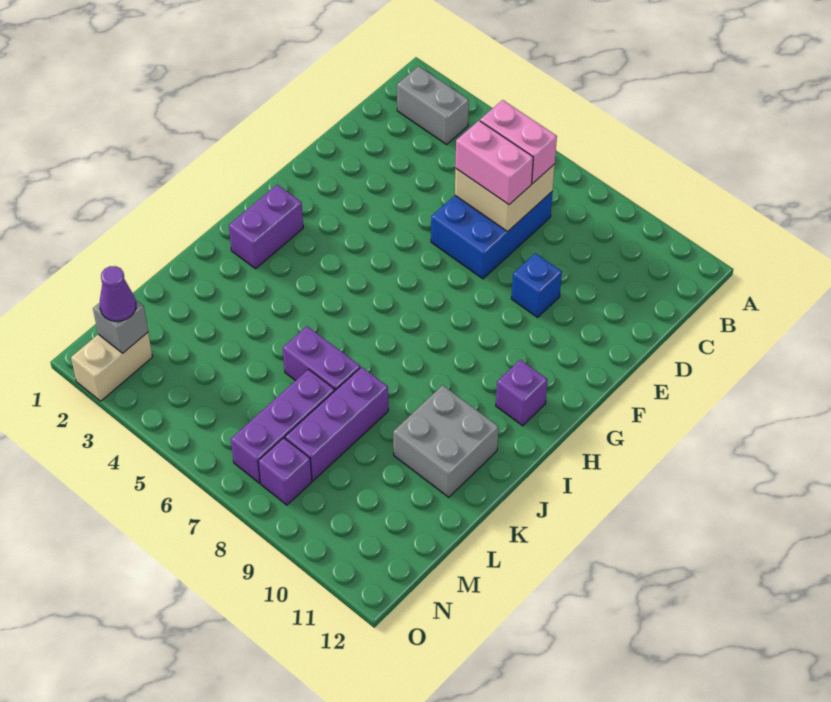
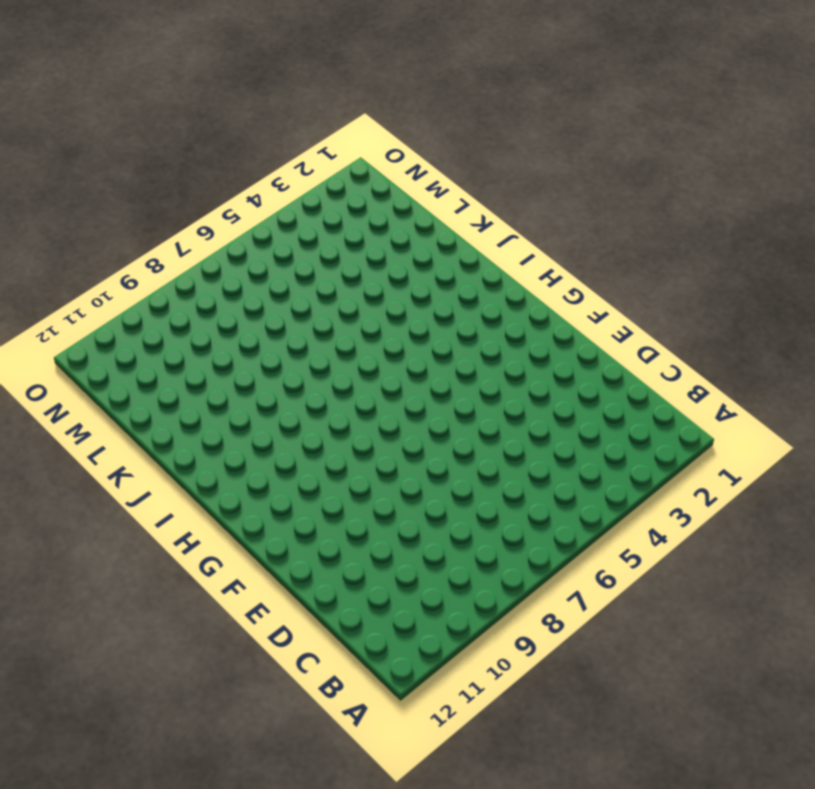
none -> grey brick B2:B3 level 1
none -> blue brick C6:E7 level 1
none -> blue brick E9 level 1

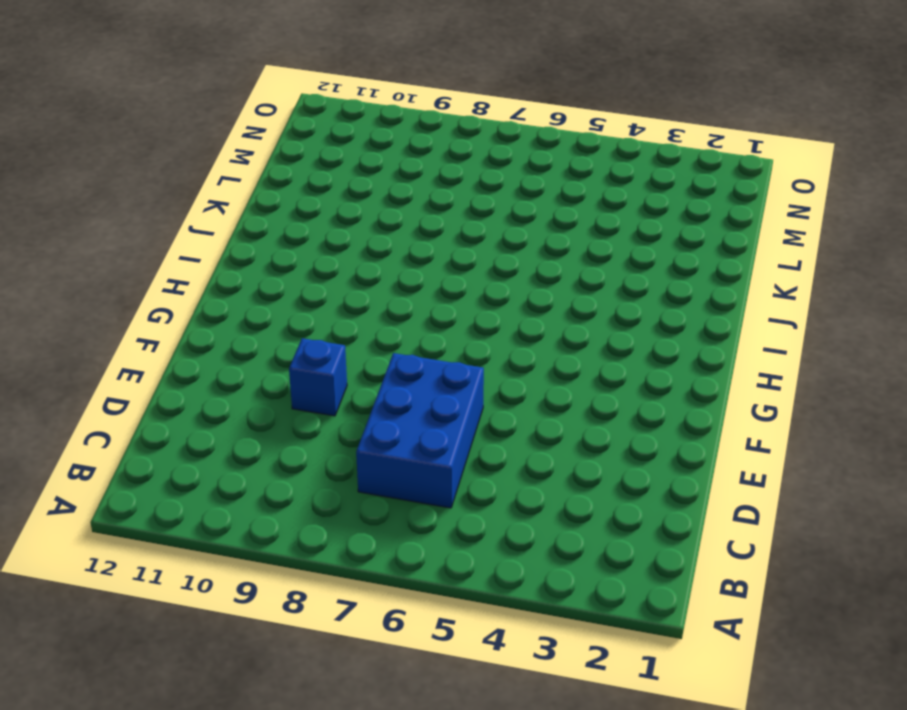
none -> grey brick B2:B3 level 1
none -> purple brick H2:I2 level 1
none -> purple brick H11 level 1

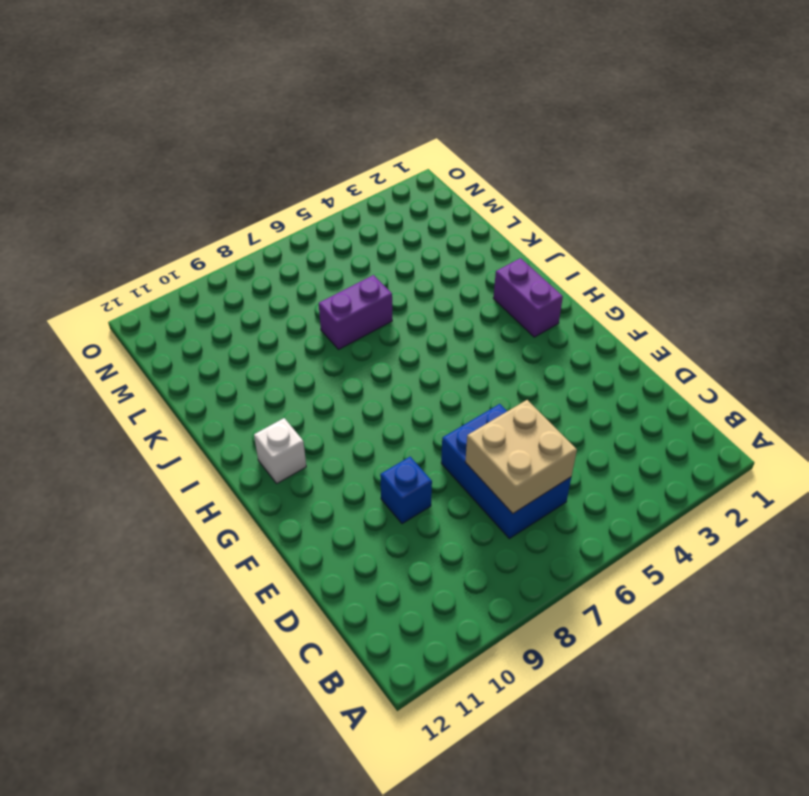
white brick H11 level 1 -> purple brick H11 level 1
none -> grey brick B2:B3 level 1
none -> grey brick J10:K11 level 1
none -> purple brick K8:M8 level 1

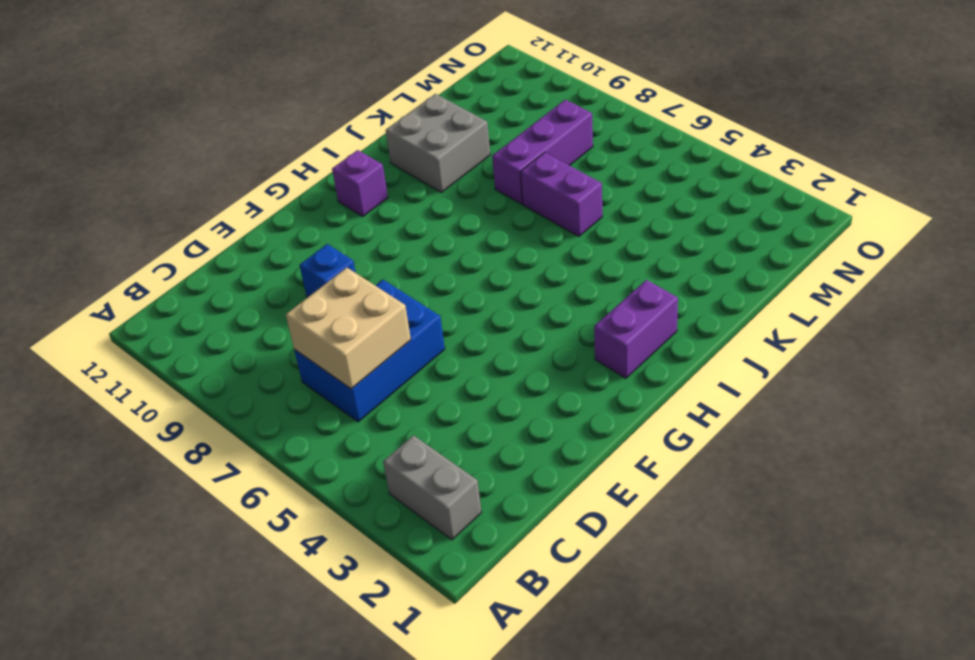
none -> purple brick L7:N7 level 1
none -> tan brick N2:O2 level 1
none -> purple brick N8 level 1

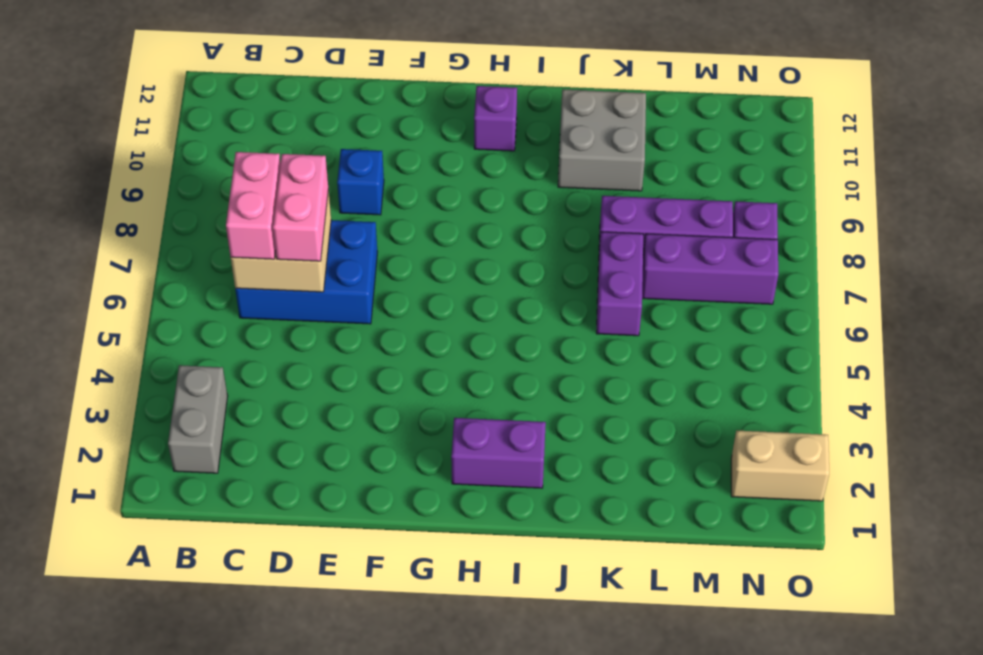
none -> grey brick N2 level 2
none -> purple cone N2 level 3

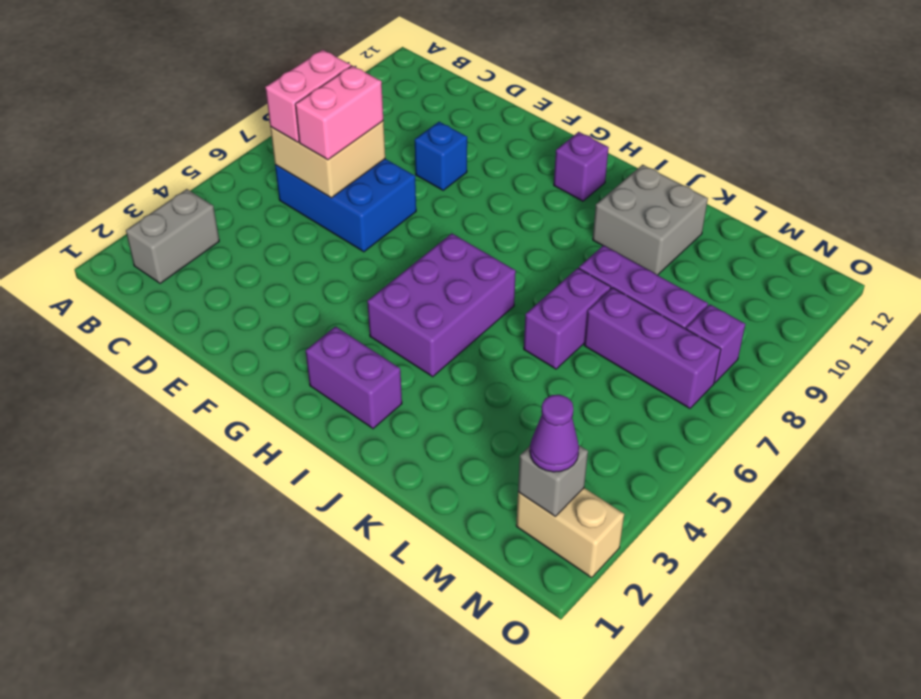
purple brick H4:I6 level 1 -> none

